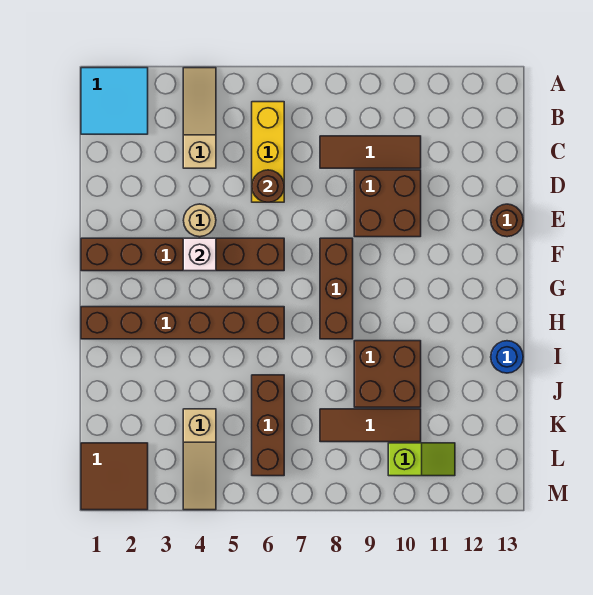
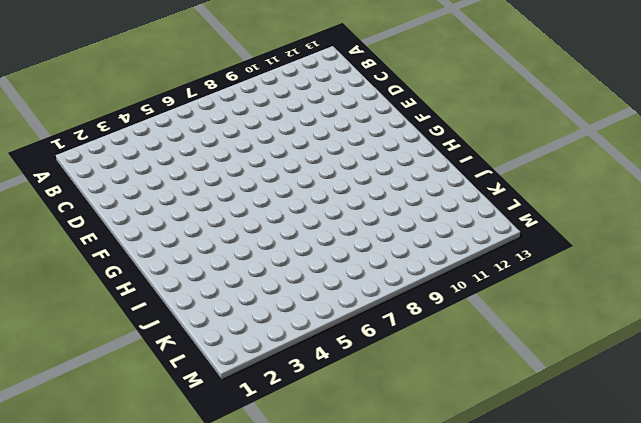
none -> cyan tile A1:B2 level 1
none -> tan slope A4:C4 level 1 top C
none -> yellow brick B6:D6 level 1

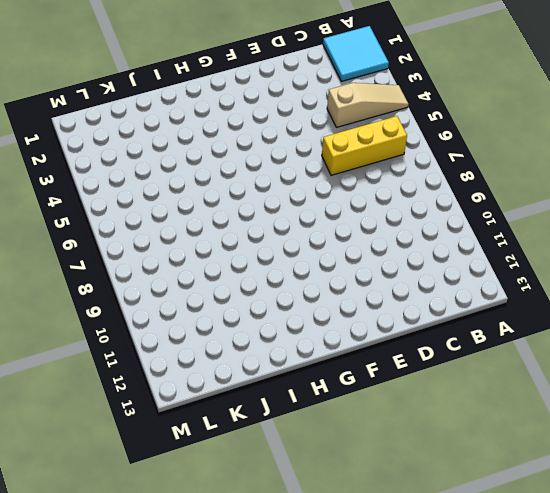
none -> brown tile C8:C10 level 1
none -> brown brick D9:E10 level 1
none -> tan round brick E4 level 1

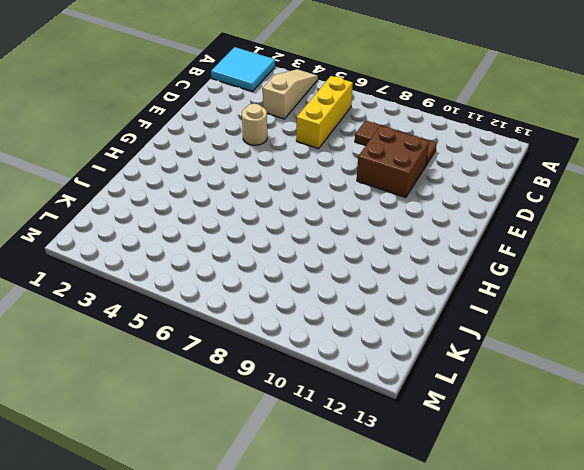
none -> brown round brick E13 level 1
none -> brown brick F1:F6 level 1
none -> brown brick F8:H8 level 1

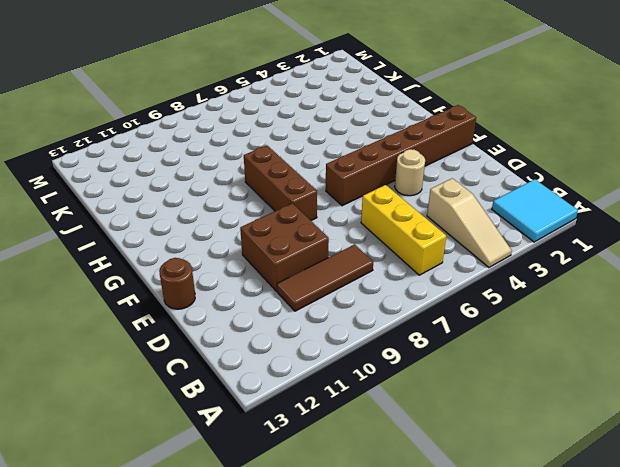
none -> brown brick H1:H6 level 1
none -> brown brick I9:J10 level 1
none -> blue round brick I13 level 1

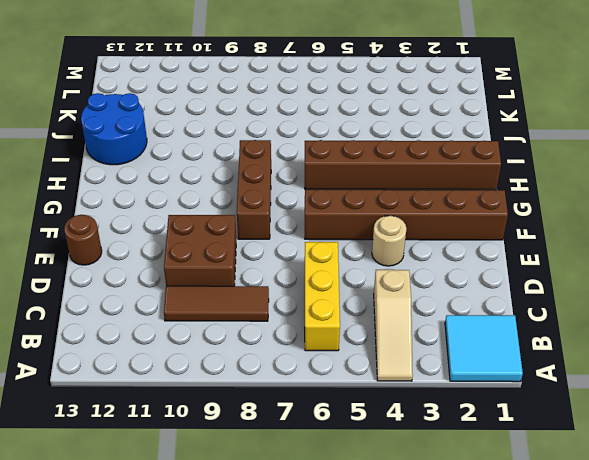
blue round brick I12:J13 level 1 -> blue round brick I13 level 1
none -> brown brick I9:J10 level 1
none -> brown brick J6:L6 level 1
none -> tan slope K4:M4 level 1 top K

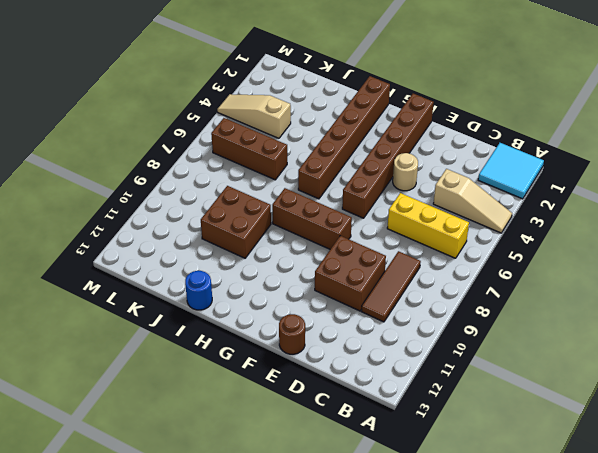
none -> brown tile K8:K10 level 1
none -> brown tile L1:M2 level 1
none -> lime slope L10:L11 level 1 top 10

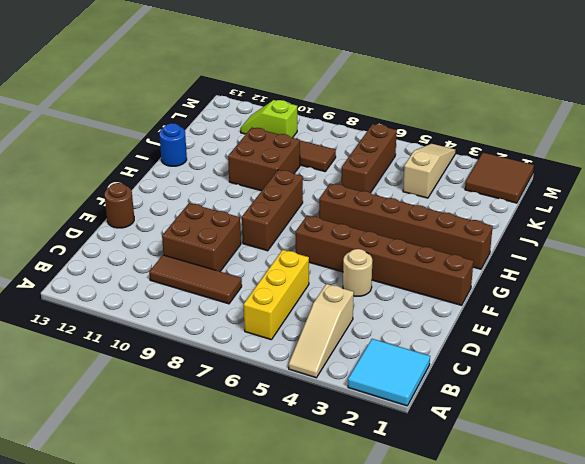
none -> brown round brick D6 level 2
none -> white brick F4 level 2

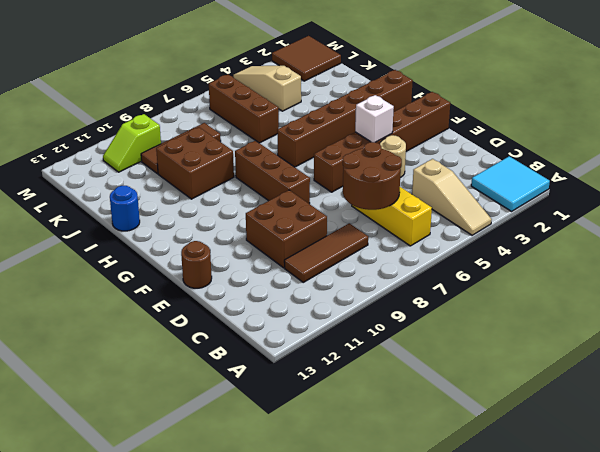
brown round brick C6:D7 level 2 -> brown round brick D6 level 2

